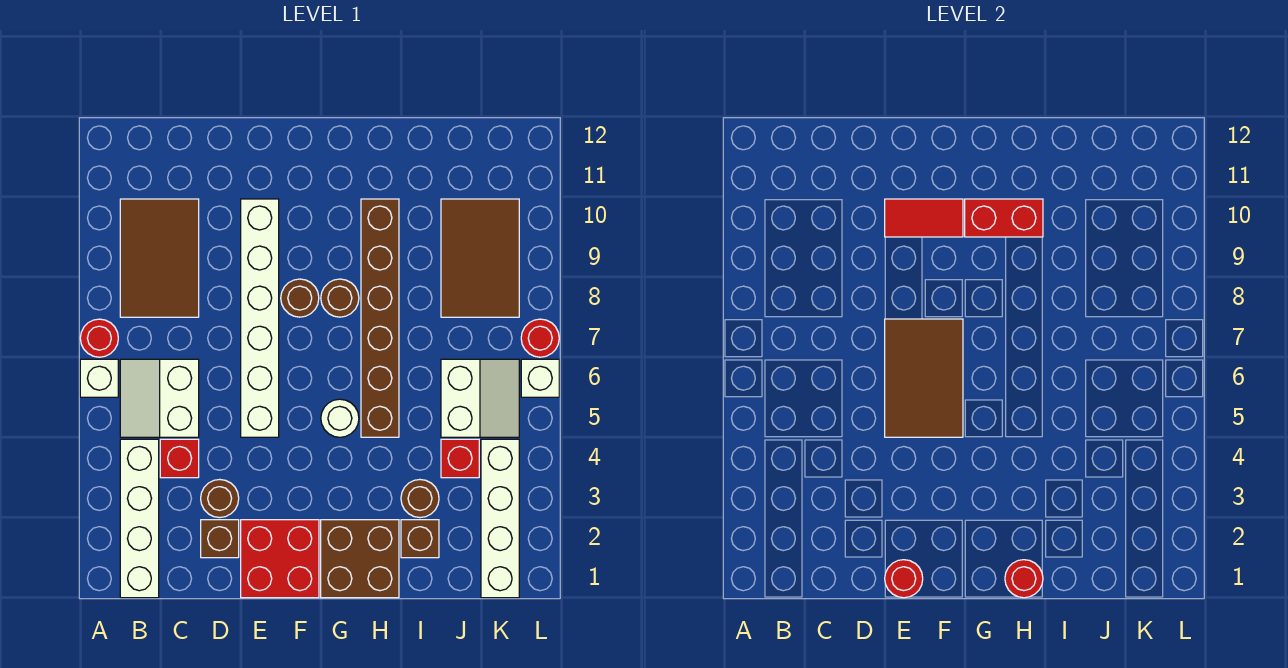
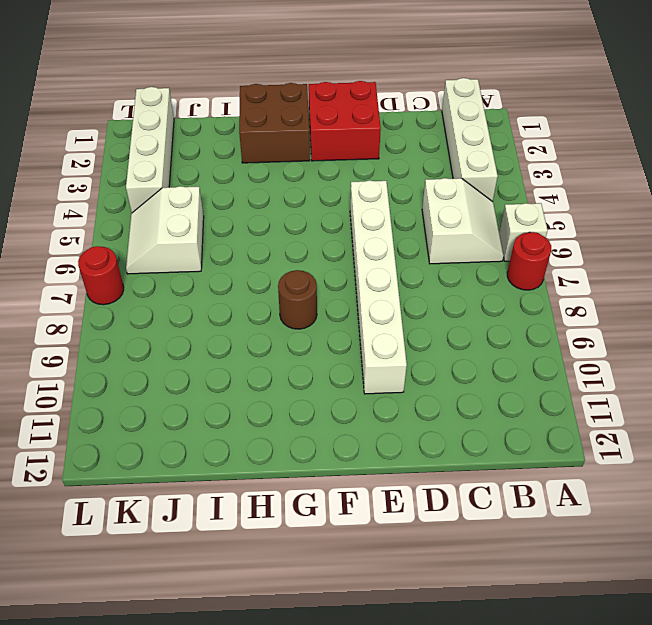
none -> brown tile B8:C10 level 1
none -> red brick C4 level 1
none -> brown brick D2 level 1

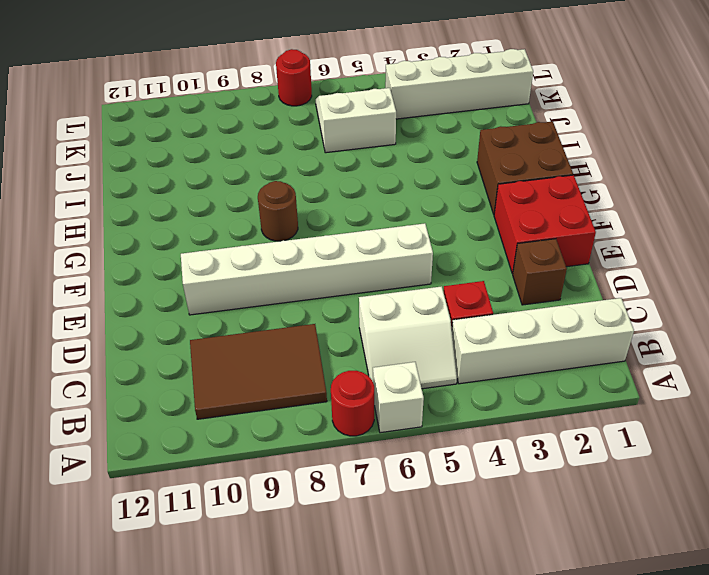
none -> brown round brick D3 level 1
none -> brown round brick F8 level 1
none -> white round brick G5 level 1

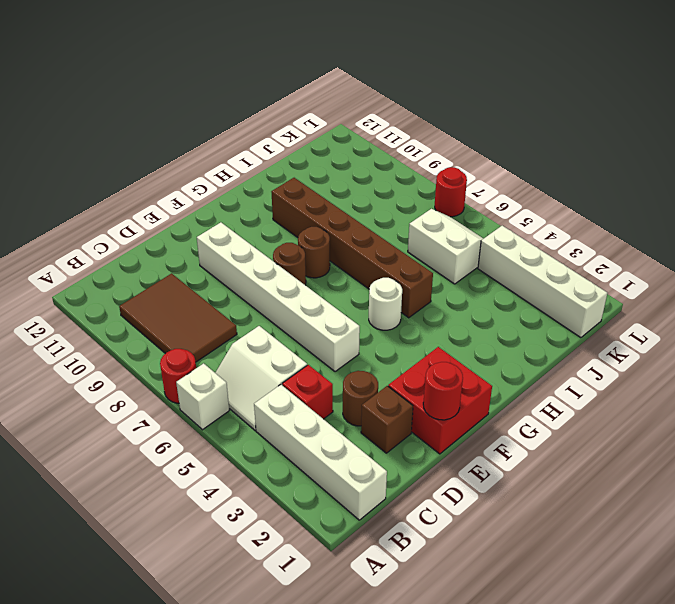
none -> brown brick G1:H2 level 1
none -> brown brick I2 level 1
none -> brown round brick I3 level 1

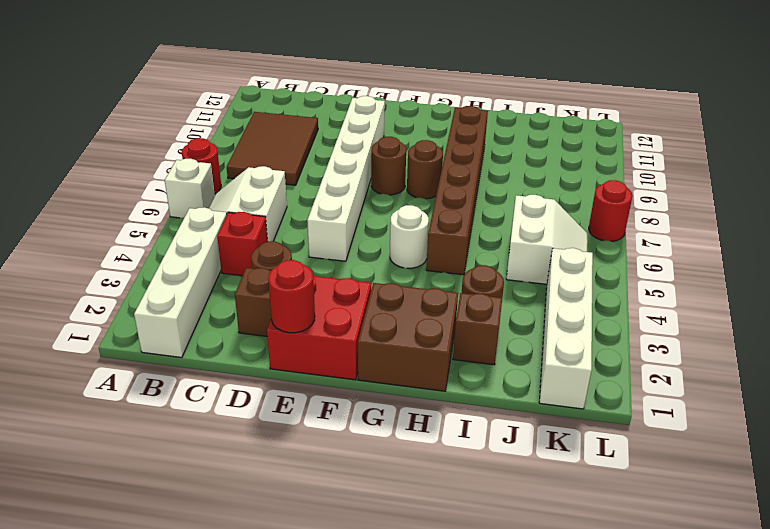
none -> red brick J4 level 1
none -> brown tile J8:K10 level 1
none -> white brick L6 level 1

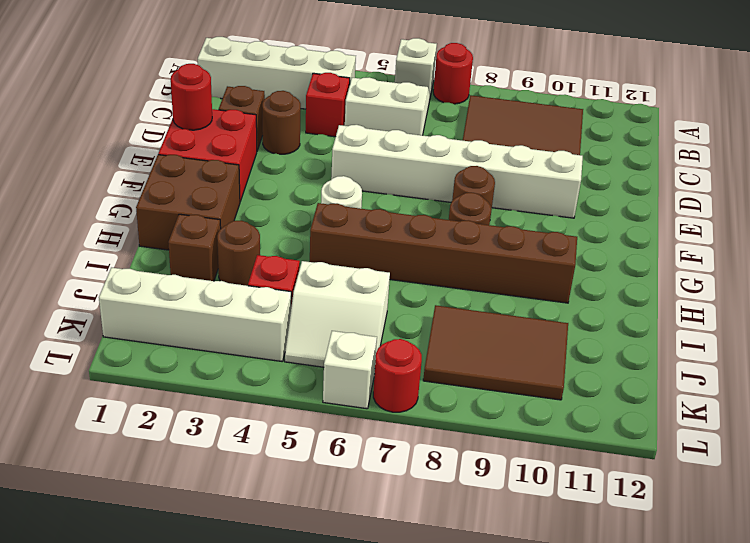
none -> brown tile E5:F7 level 2
none -> red tile E10:F10 level 2
none -> red brick G10:H10 level 2

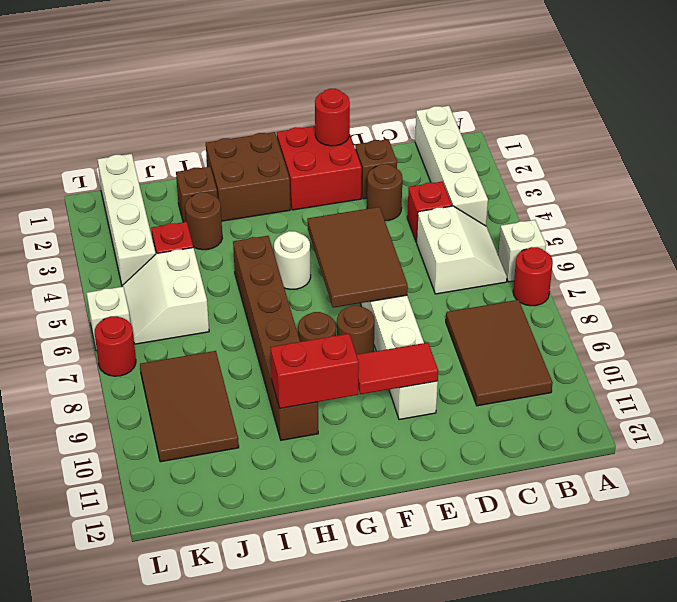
none -> red round brick H1 level 2

